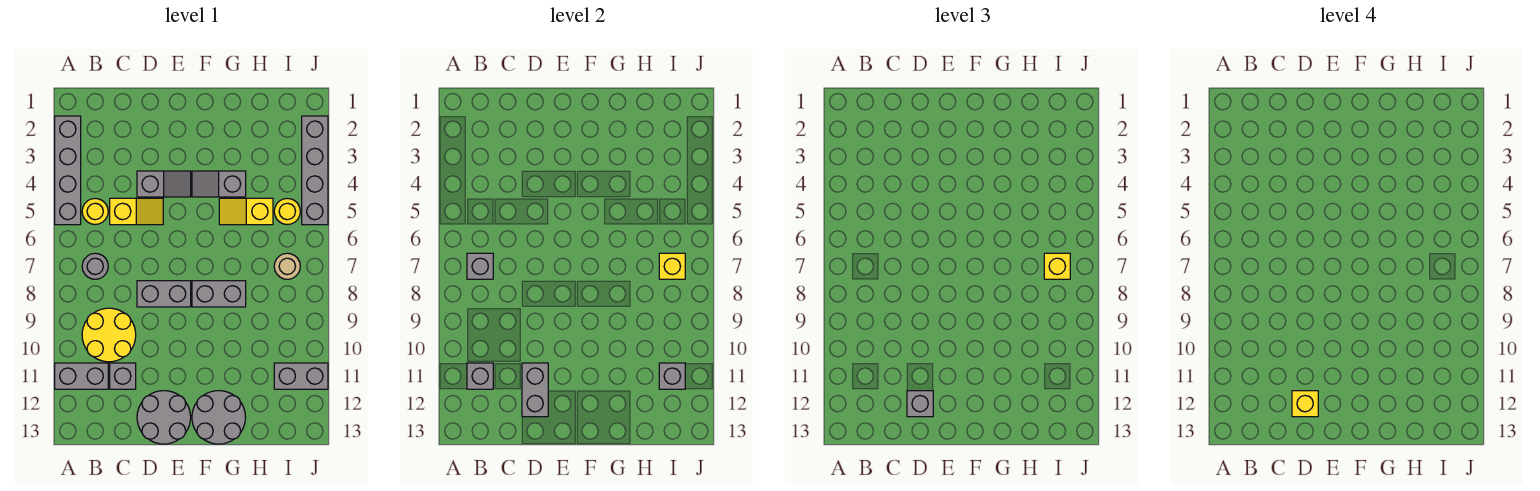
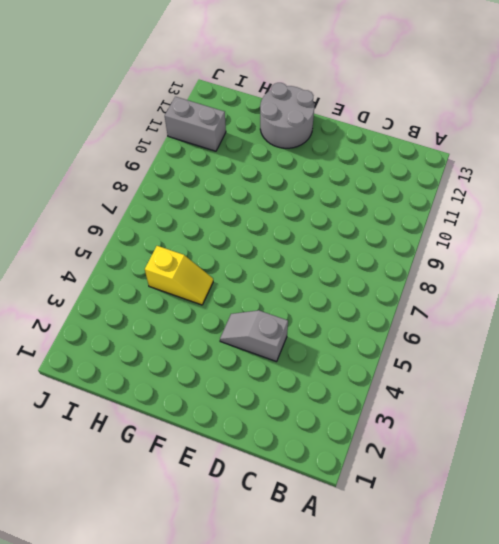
none -> grey brick A2:A5 level 1
none -> grey brick A11:B11 level 1
none -> yellow round brick B5 level 1

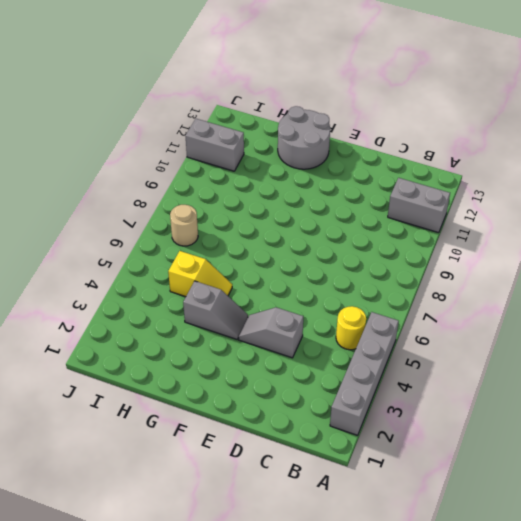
none -> grey round brick B7 level 1
none -> yellow round brick B9:C10 level 1
none -> yellow slope C5:D5 level 1 top C

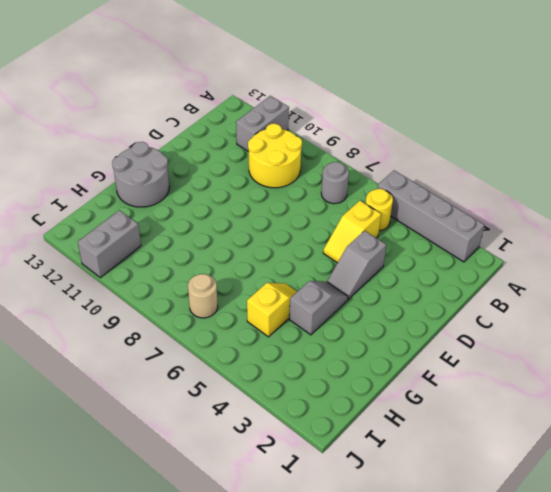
none -> grey brick C11 level 1
none -> grey brick D8:E8 level 1
none -> grey round brick D12:E13 level 1

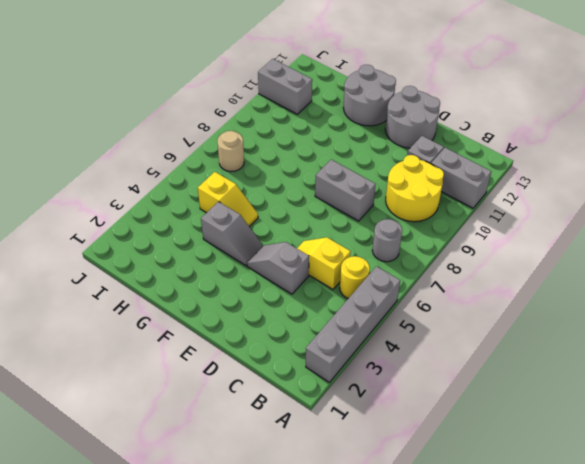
none -> grey brick F8:G8 level 1
none -> yellow round brick I5 level 1
none -> grey brick J2:J5 level 1

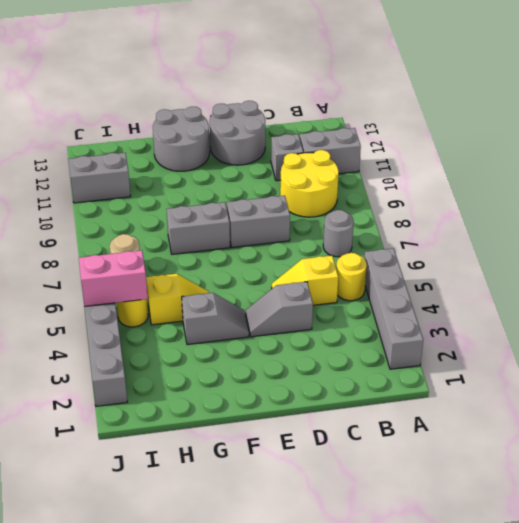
pink brick I5:J5 level 2 -> none
none -> grey brick B7 level 2
none -> grey brick B11 level 2
none -> grey brick D11:D12 level 2

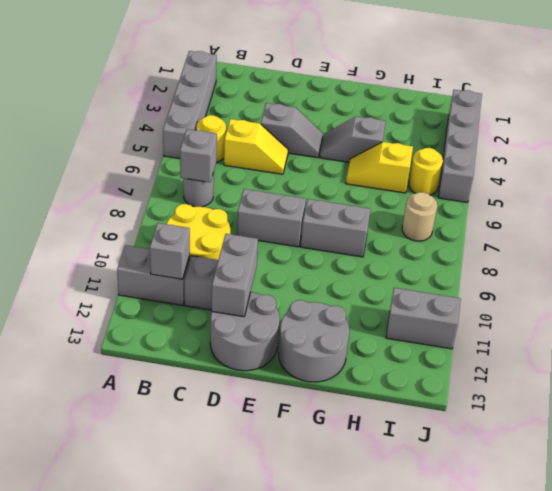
none -> yellow brick I7 level 2
none -> grey brick I11 level 2
none -> grey brick D12 level 3

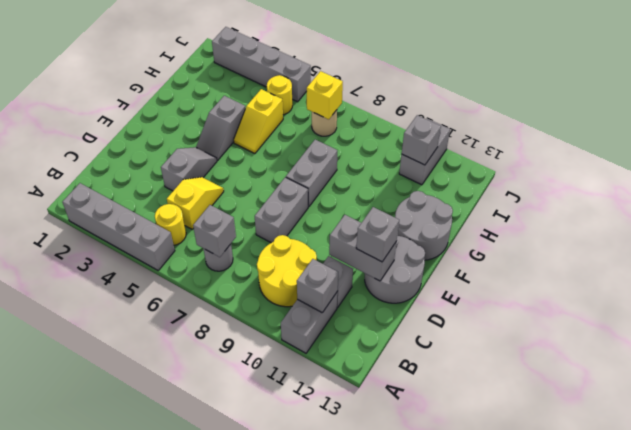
none -> yellow brick I7 level 3
none -> yellow brick D12 level 4

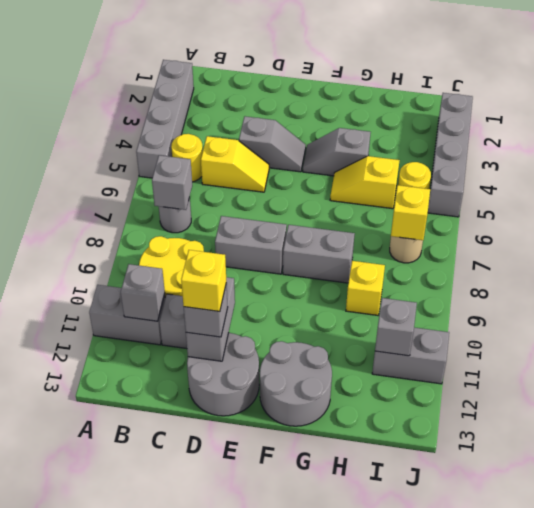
yellow brick H9 level 1 -> yellow brick I7 level 3

